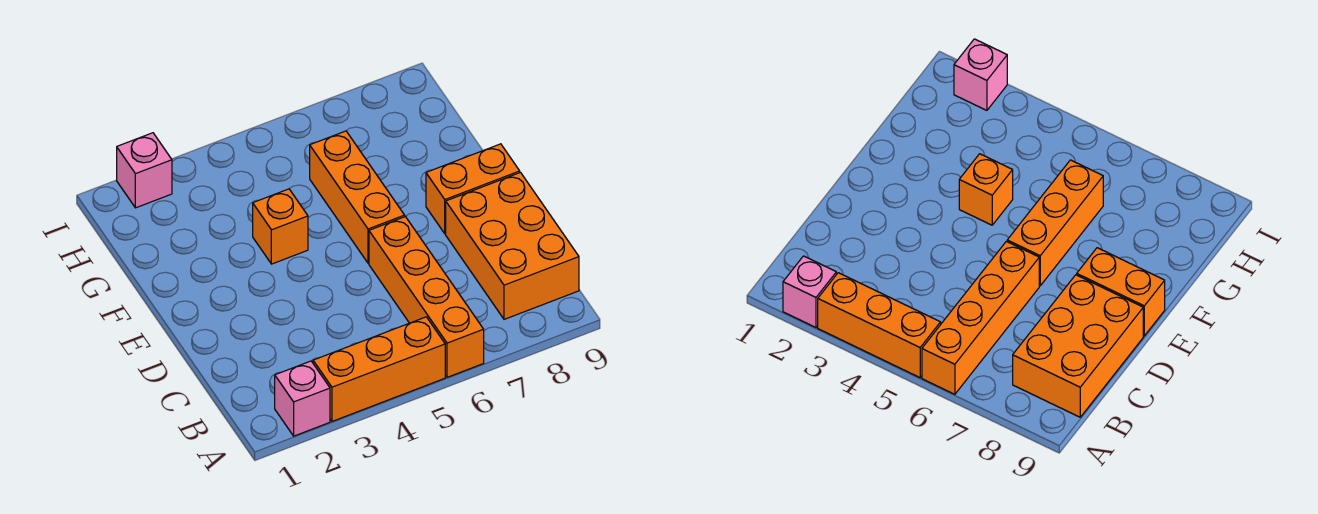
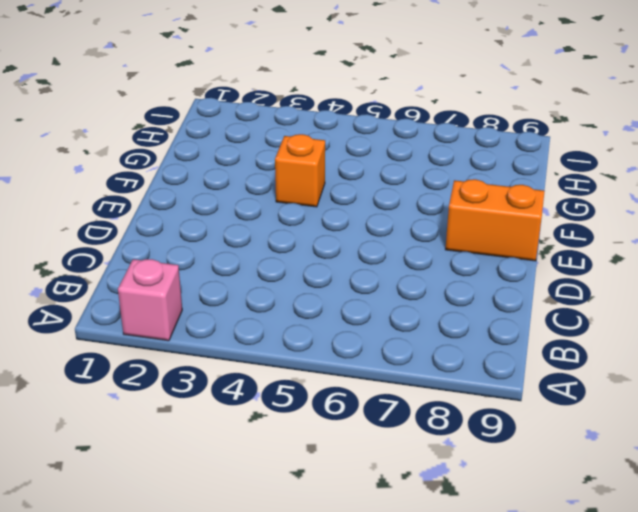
none -> orange brick A3:A5 level 1
none -> orange brick A6:D6 level 1

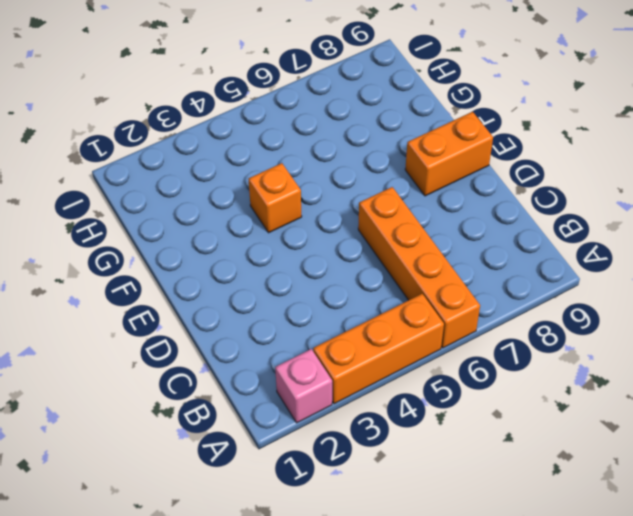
none -> orange brick B8:D9 level 1
none -> orange brick E6:G6 level 1

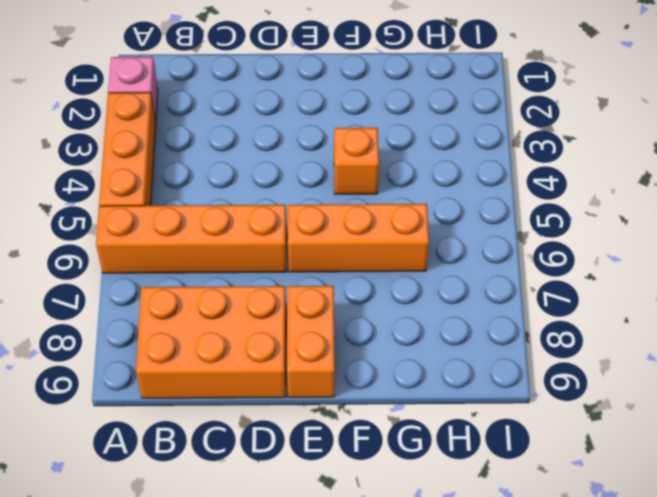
none -> pink brick I2 level 1

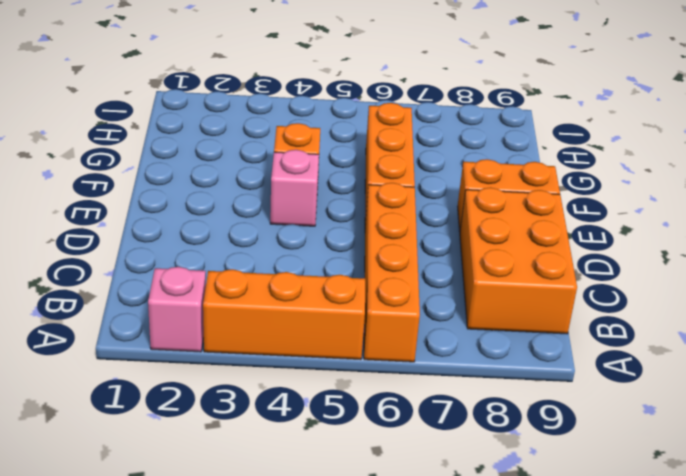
pink brick E4 level 1 -> pink brick I2 level 1

